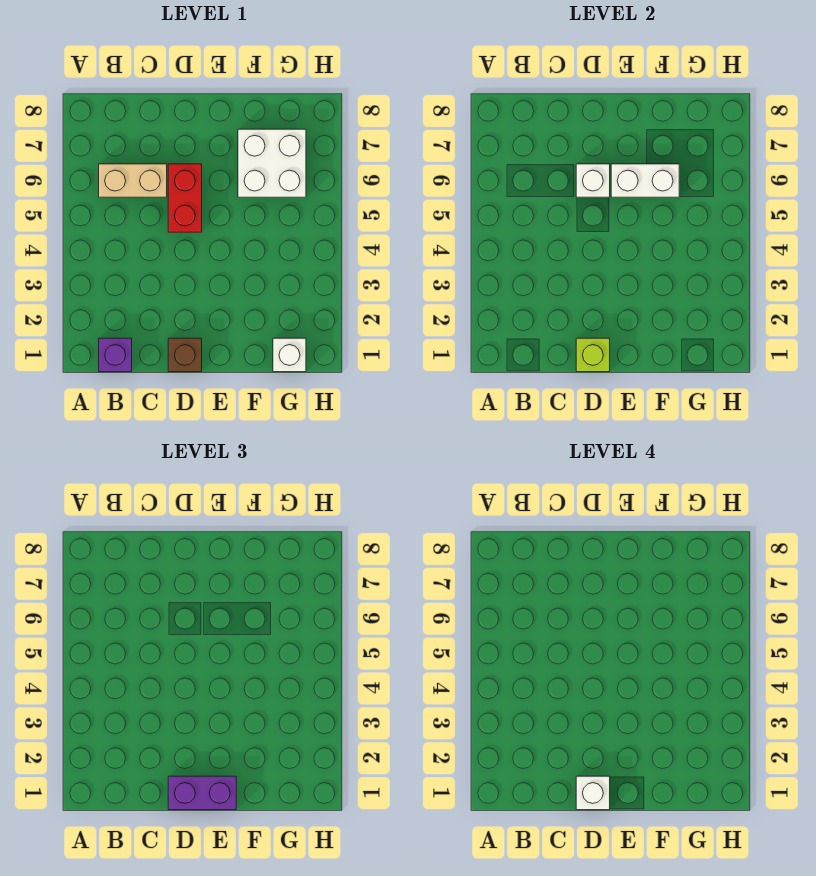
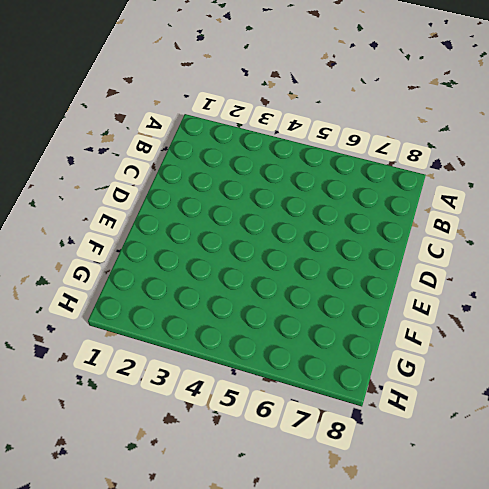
none -> purple brick B1 level 1
none -> tan brick B6:C6 level 1

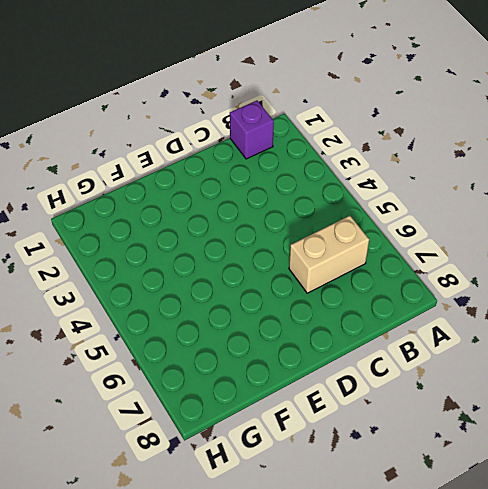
none -> brown brick D1 level 1
none -> red brick D5:D6 level 1

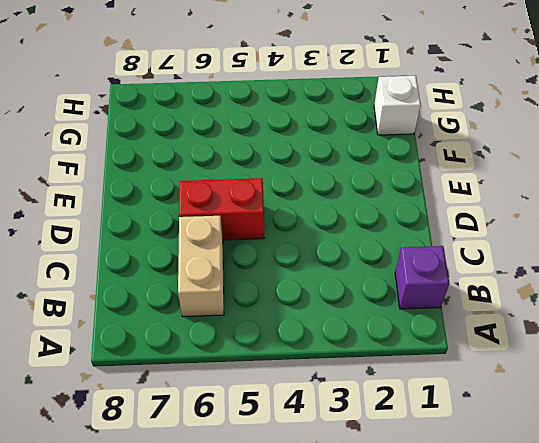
none -> brown brick D1 level 1
none -> white brick F6:G7 level 1

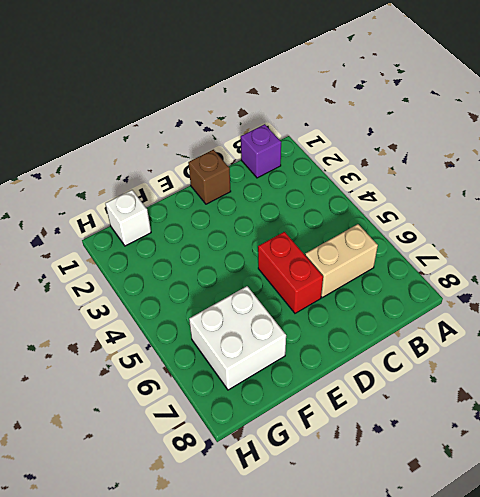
none -> lime brick D1 level 2
none -> white brick D6 level 2

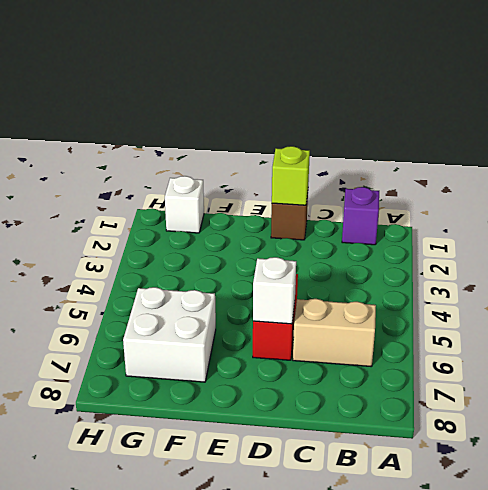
none -> white brick E6:F6 level 2
none -> purple brick D1:E1 level 3

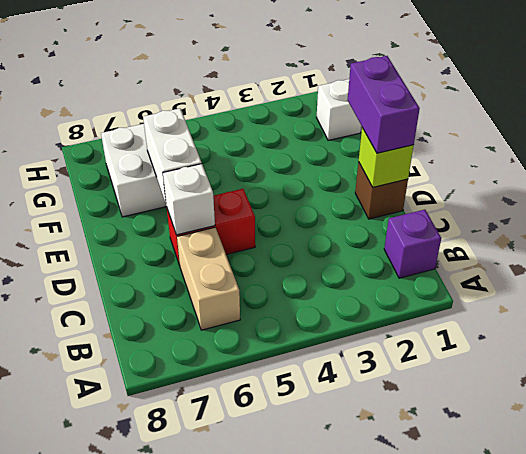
none -> white brick D1 level 4

